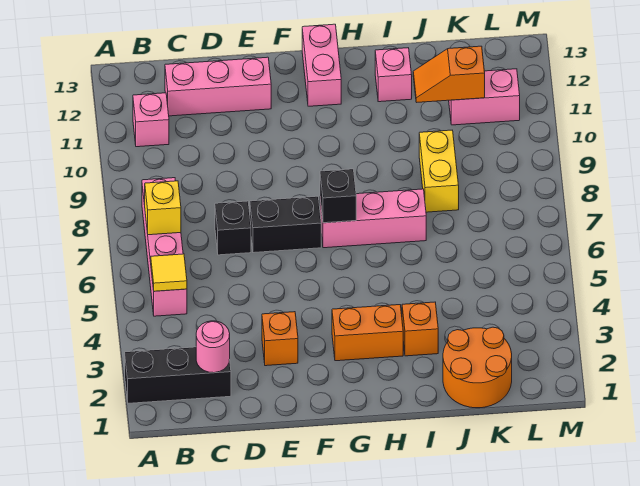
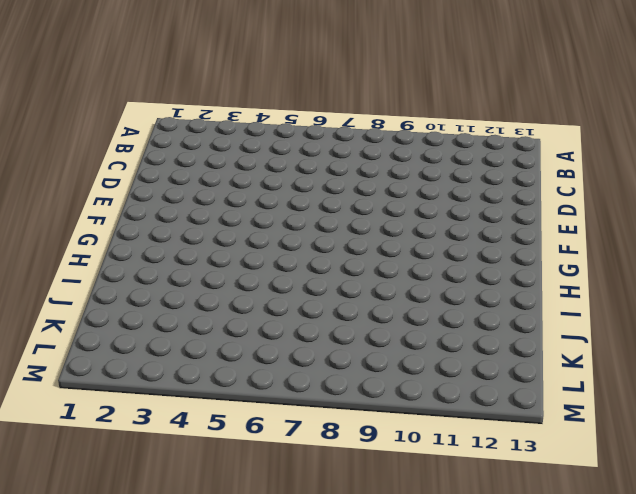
none -> black brick A2:C2 level 1
none -> pink brick B5:B8 level 1
none -> pink brick B11 level 1

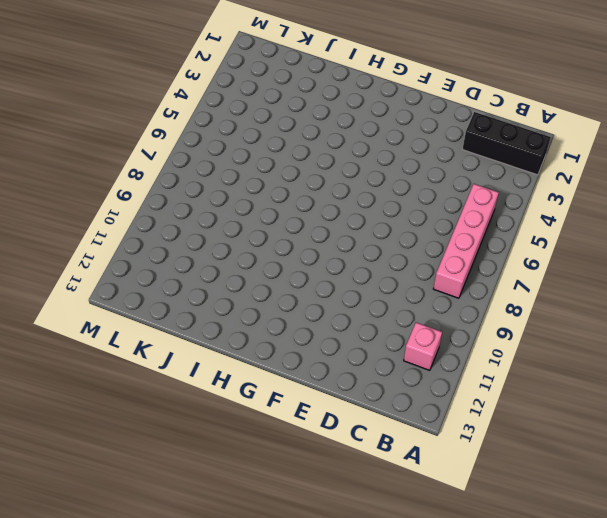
none -> pink brick C12:E12 level 1
none -> black brick D7 level 1
none -> orange brick E3 level 1

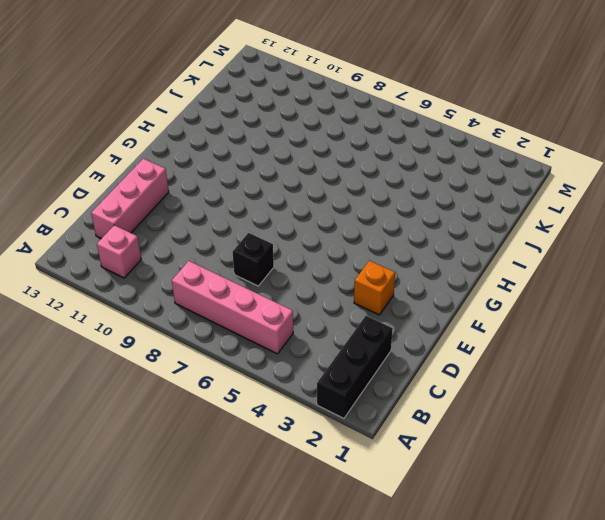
none -> black brick E7:F7 level 1
none -> orange brick G3:H3 level 1
none -> pink brick G7:I7 level 1

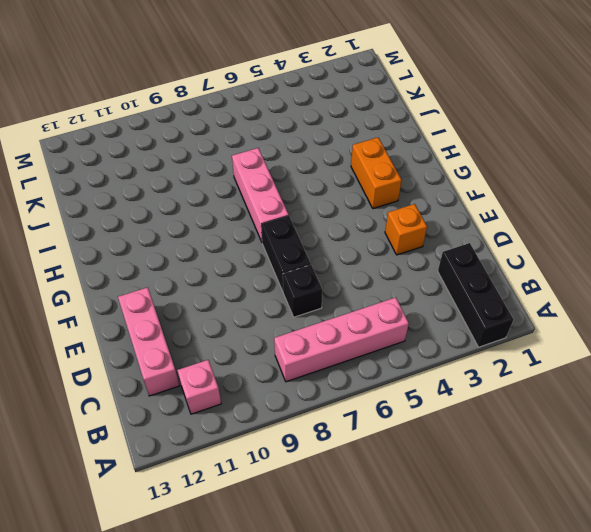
none -> pink brick G12:G13 level 1
none -> orange brick I3 level 1
none -> pink brick I12 level 1

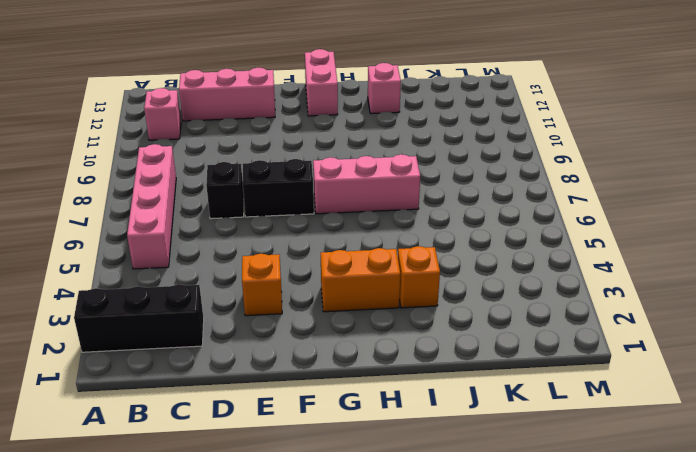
none -> orange round brick J1:K2 level 1
none -> yellow brick J8:J9 level 1
none -> pink brick K11:L11 level 1

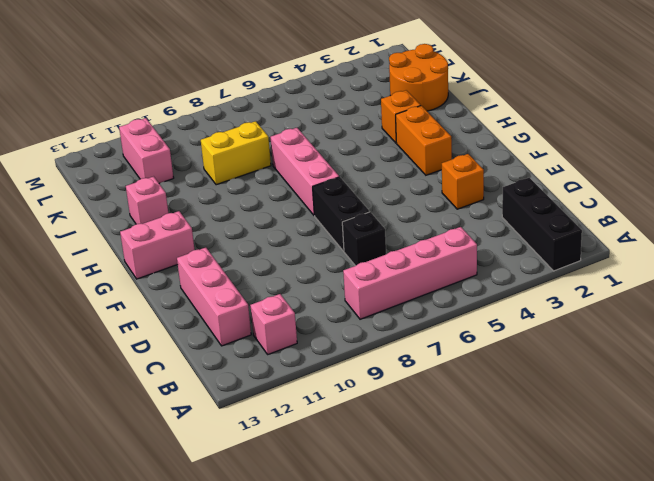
none -> yellow tile B5 level 2
none -> yellow brick B7 level 2
none -> pink round brick C2 level 2

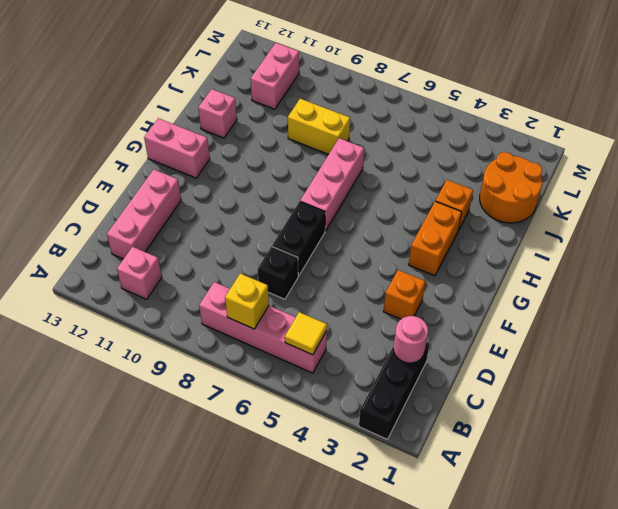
none -> black brick G7 level 2
none -> orange slope J11:K11 level 2 top K

